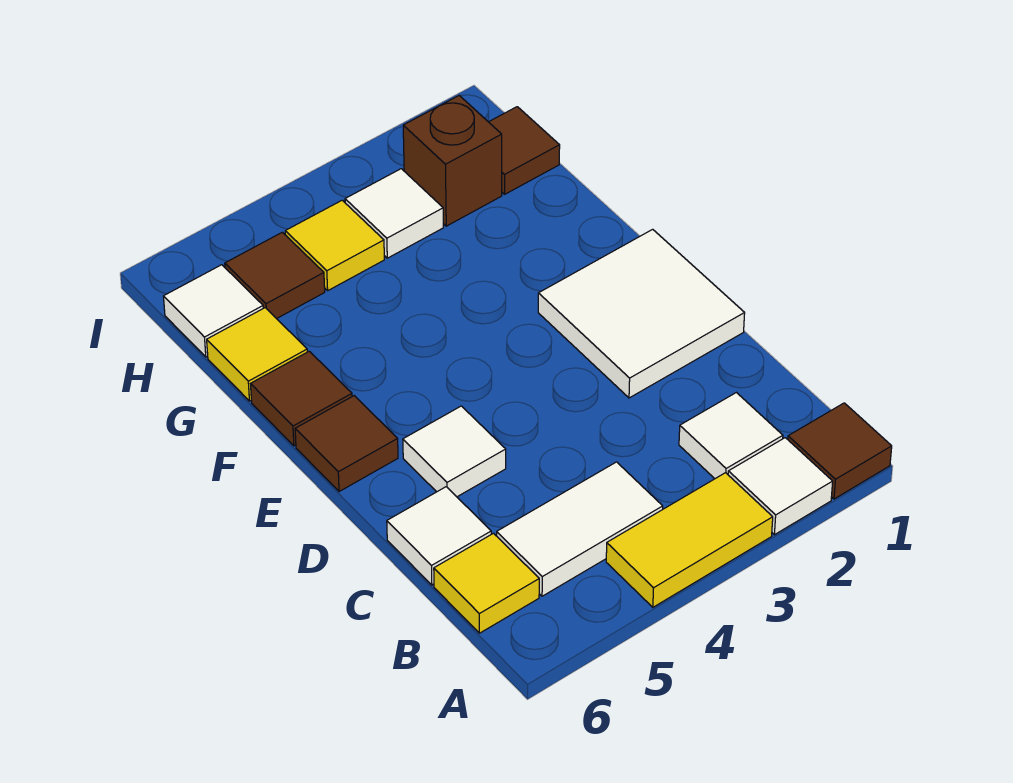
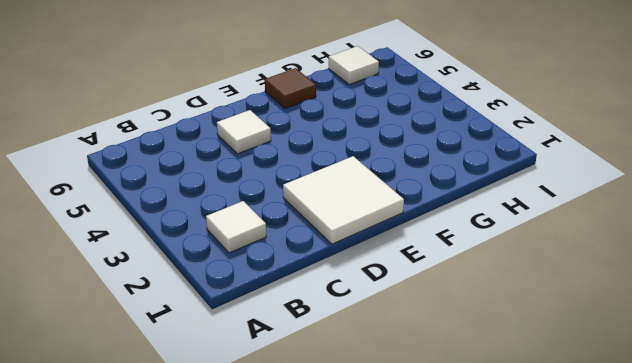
none -> brown tile A1 level 1
none -> white tile A2 level 1
none -> yellow tile A3:A4 level 1

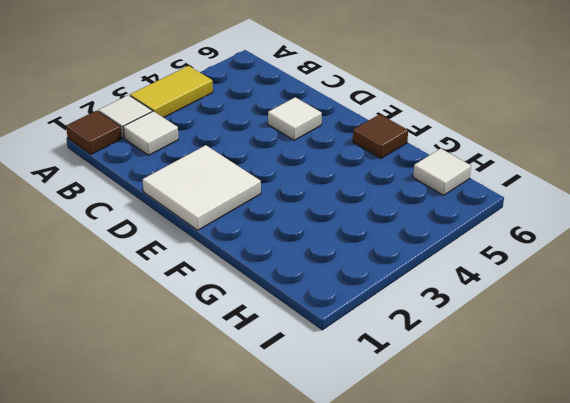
none -> white tile B4:B5 level 1
none -> yellow tile B6 level 1
none -> white tile C6 level 1

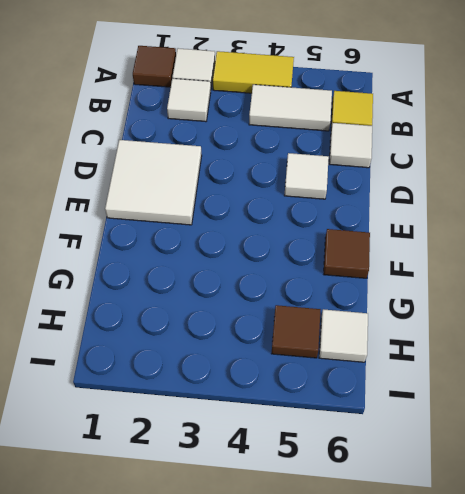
none -> brown tile E6 level 1
none -> yellow tile G6 level 1
none -> brown tile H1 level 1

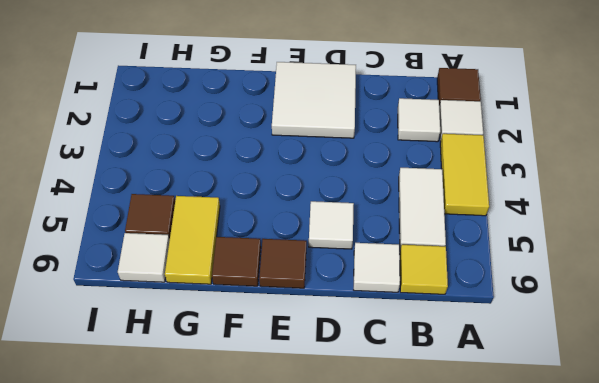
yellow tile G5:G6 level 1 -> yellow tile G6 level 1
none -> brown tile H1 level 1
none -> brown brick H2 level 1
none -> white tile H3 level 1

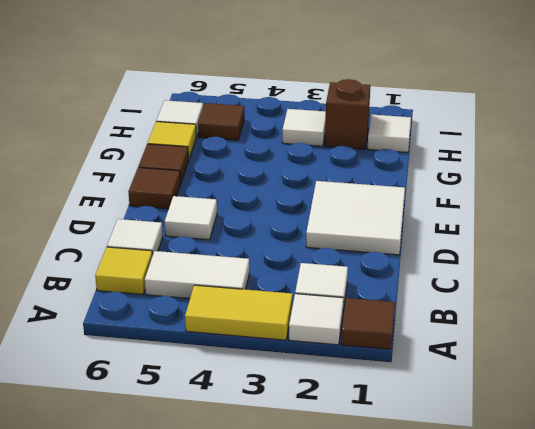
white tile H1 level 1 -> brown tile H1 level 1
none -> yellow tile H4 level 1

